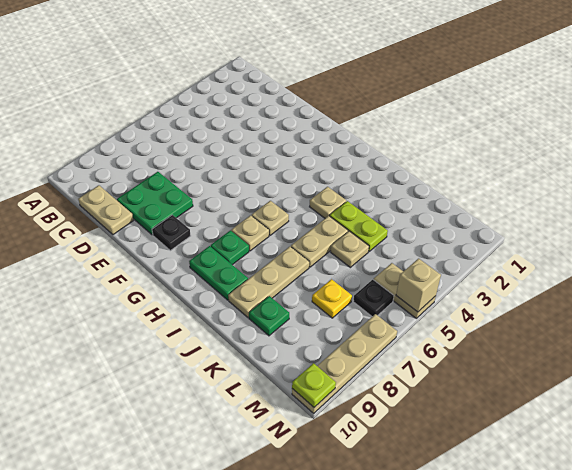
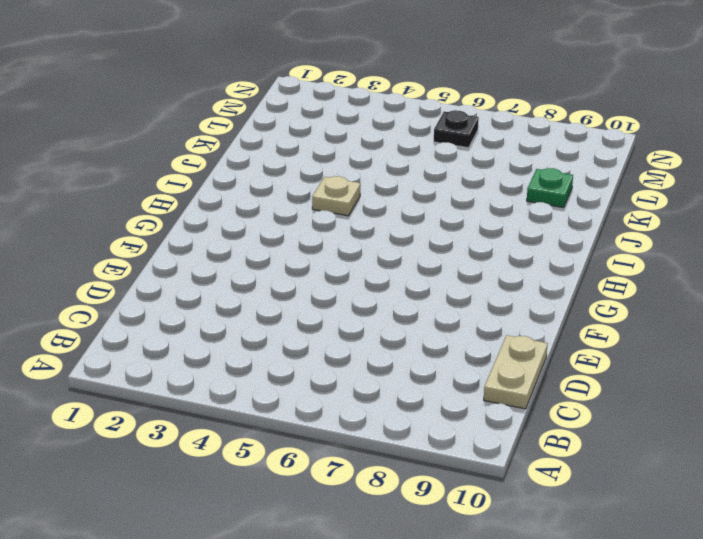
none -> green plate D8:E9 level 1
none -> black plate F9 level 1
none -> tan plate H6 level 1

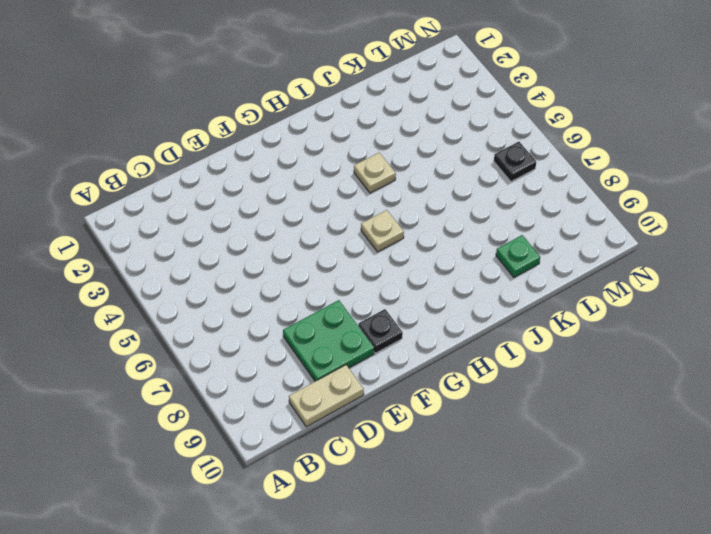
none -> tan plate H7 level 1
none -> green plate H8 level 1
none -> green plate H9:I9 level 1

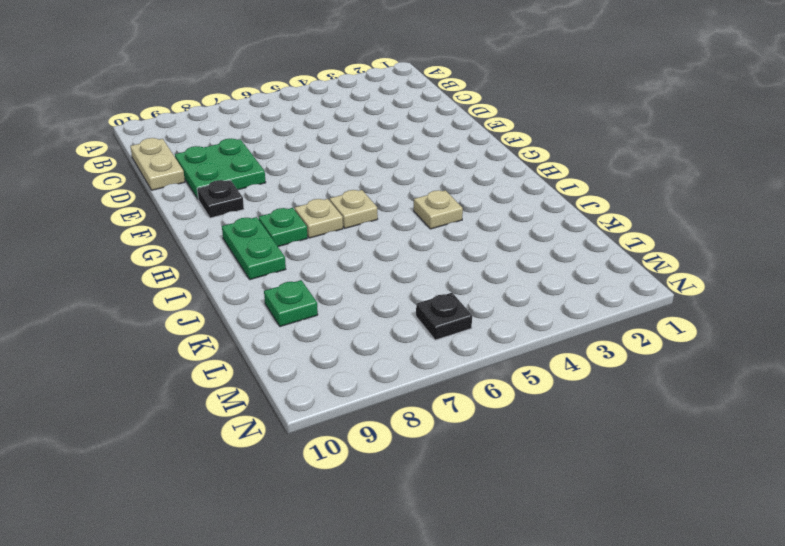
none -> lime plate J4:K4 level 1
none -> tan plate J5:J6 level 1
none -> tan plate J7:J9 level 1

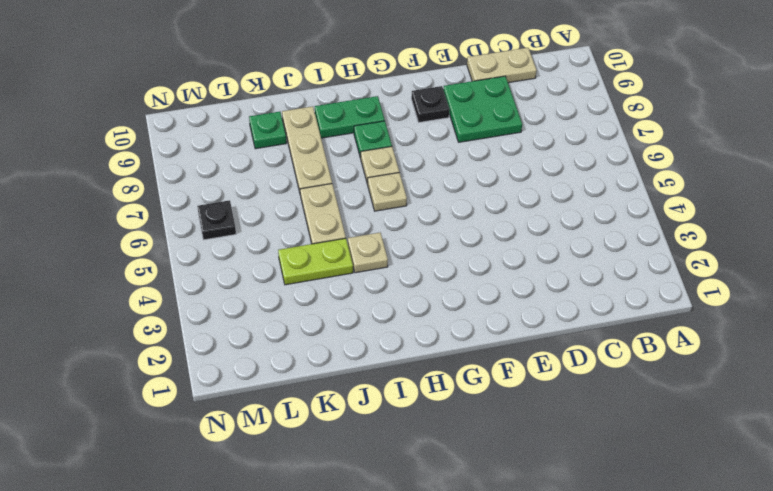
none -> tan plate K5 level 1
none -> yellow plate L7 level 1
none -> tan plate M5:N5 level 1

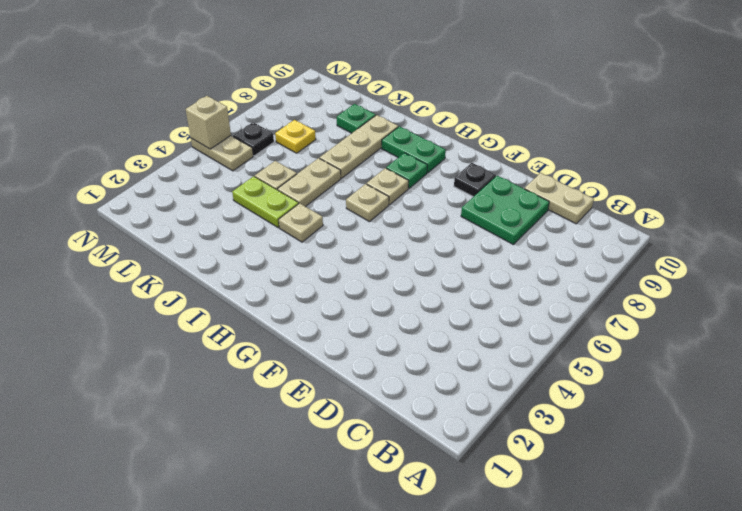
none -> tan plate N7:N10 level 1
none -> lime plate N10 level 2

